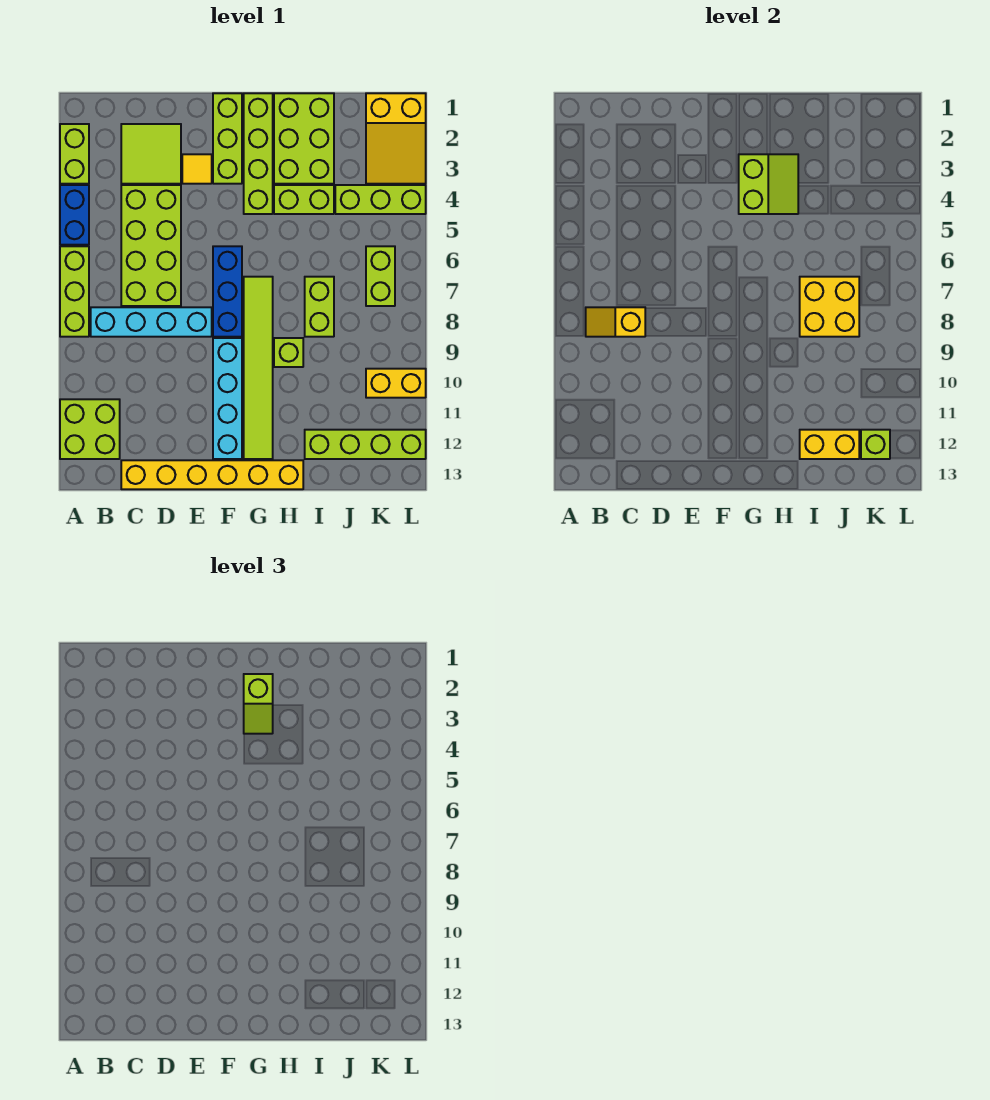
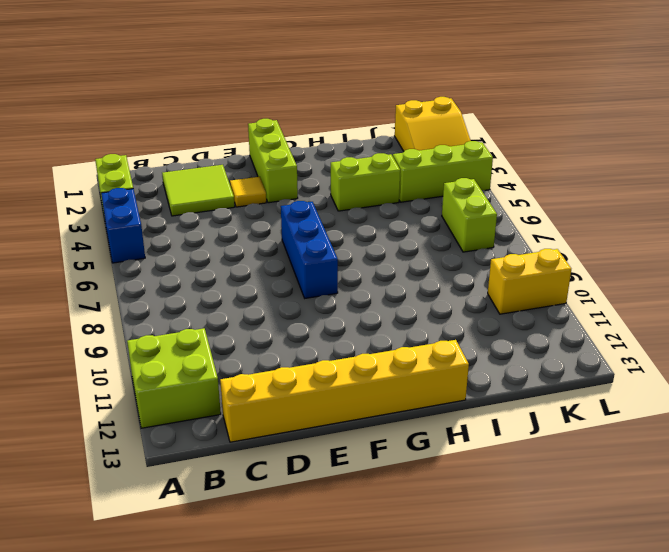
none -> lime brick A6:A8 level 1
none -> cyan brick B8:E8 level 1
none -> lime brick C4:D7 level 1

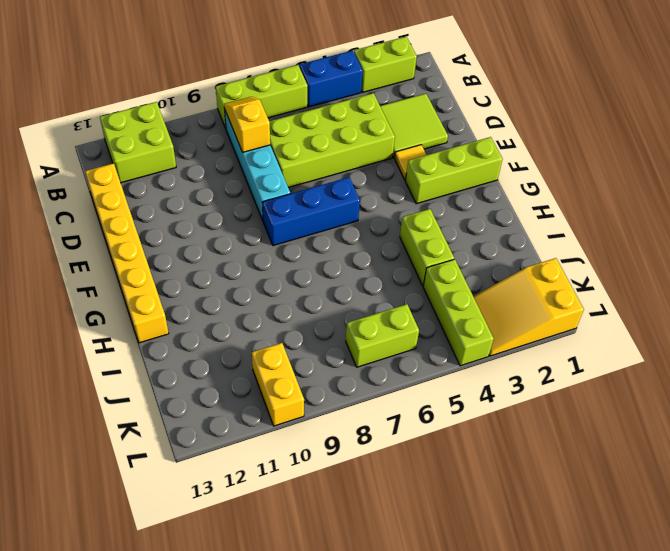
none -> cyan brick F9:F12 level 1
none -> lime brick G1:G4 level 1
none -> lime tile G7:G12 level 1

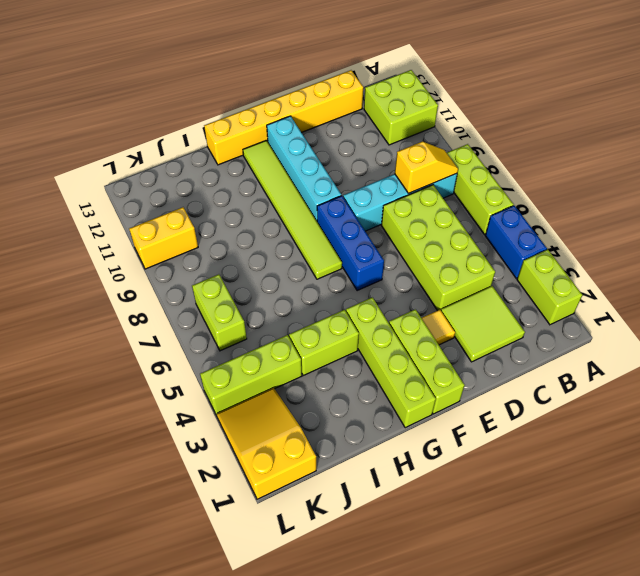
none -> lime brick H1:I3 level 1
none -> lime brick H9 level 1
none -> lime brick I7:I8 level 1

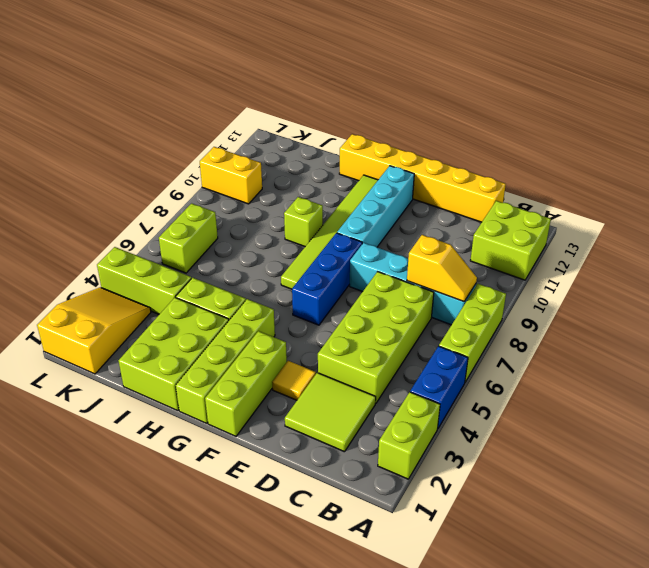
none -> lime brick I7:I8 level 1
none -> lime brick I12:L12 level 1
none -> lime slope G3:H4 level 2 top G

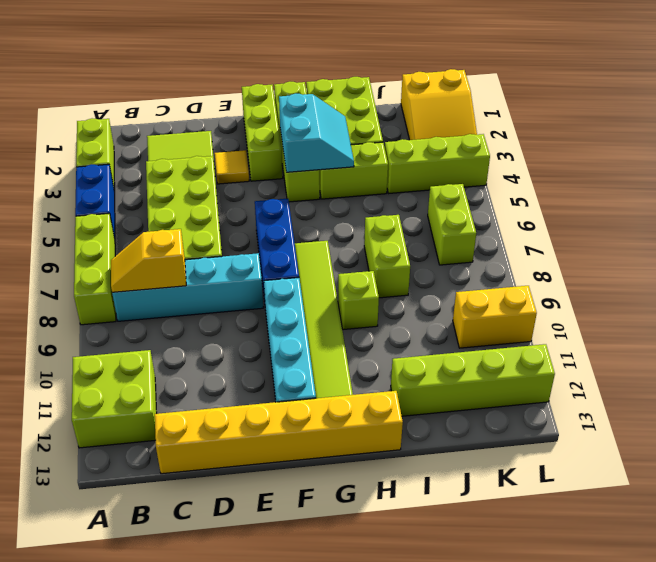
cyan slope G3:H4 level 2 top G -> lime slope G3:H4 level 2 top G
none -> yellow brick I7:J8 level 2
none -> yellow brick I12:J12 level 2
none -> lime brick K12 level 2

